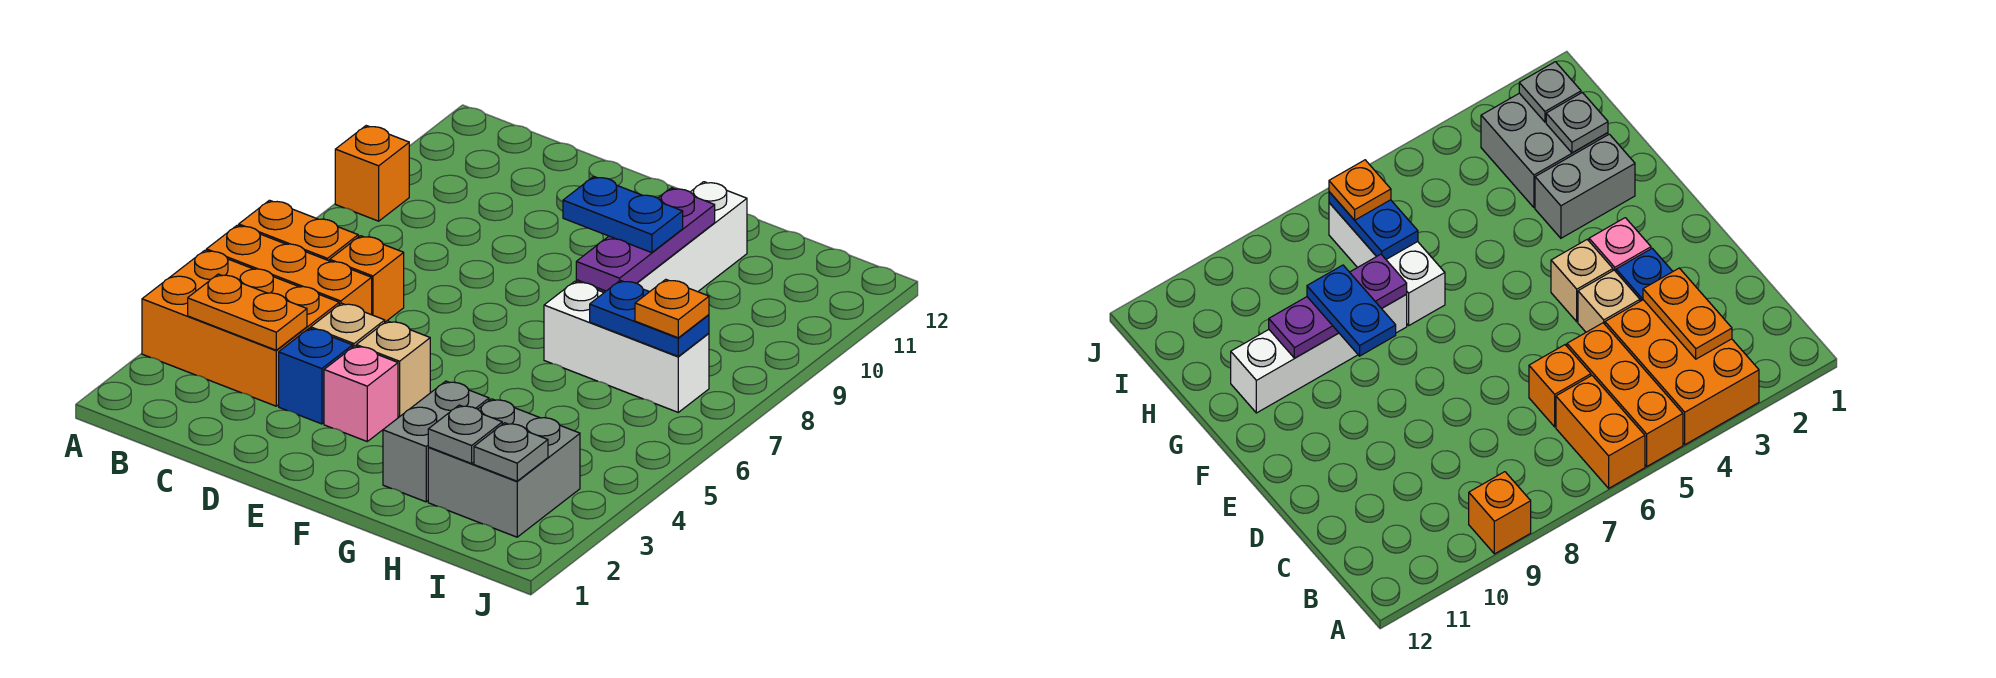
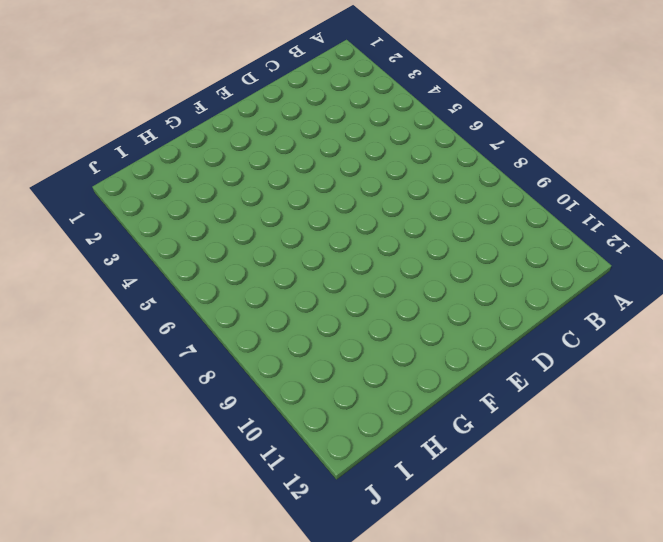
none -> orange brick A3:C4 level 1
none -> orange brick A5:C5 level 1
none -> orange brick A6:B6 level 1

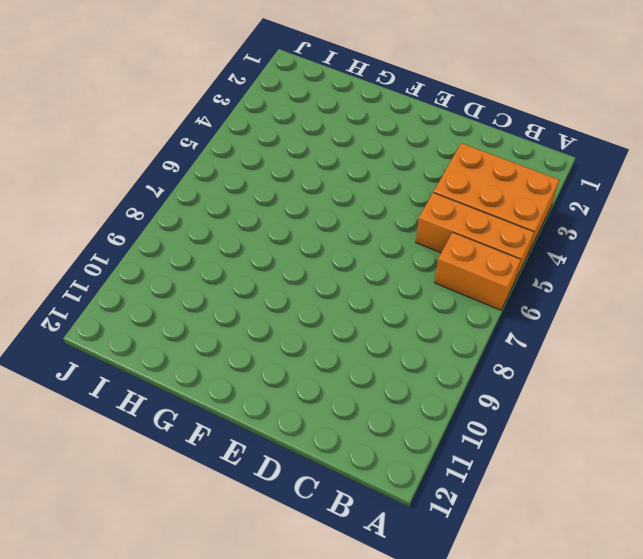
none -> orange brick A9 level 1
none -> orange brick C6 level 1
none -> blue brick D3 level 1

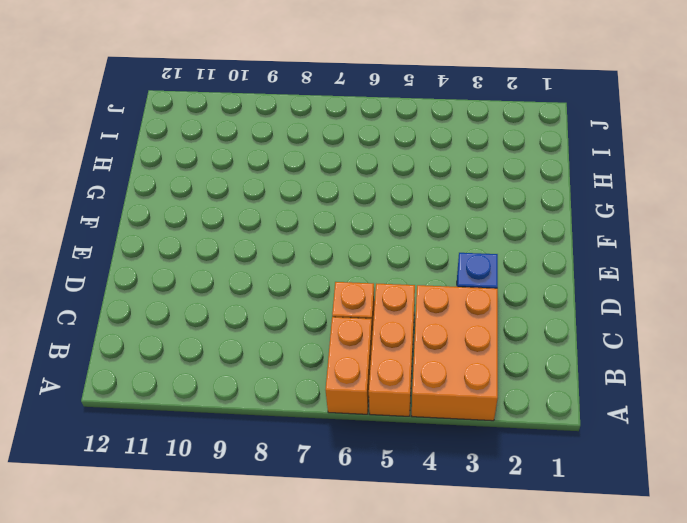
none -> orange brick A9 level 1
none -> tan brick D4 level 1
none -> pink brick E3 level 1

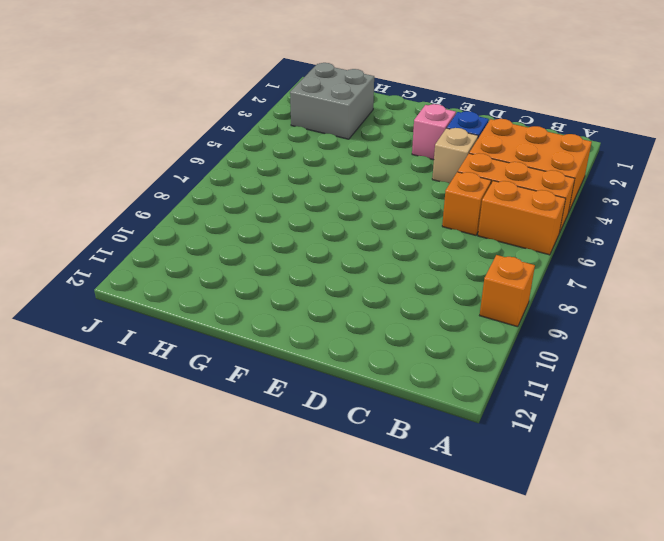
none -> tan brick E4 level 1
none -> grey brick G2:G3 level 1
none -> white brick G7:I7 level 1

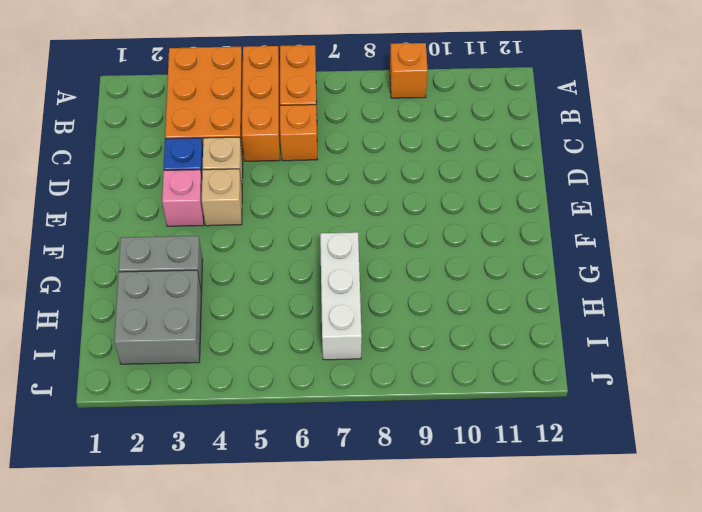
none -> white brick G8:G11 level 1
none -> orange plate B3:C3 level 2
none -> purple plate G8:G10 level 2

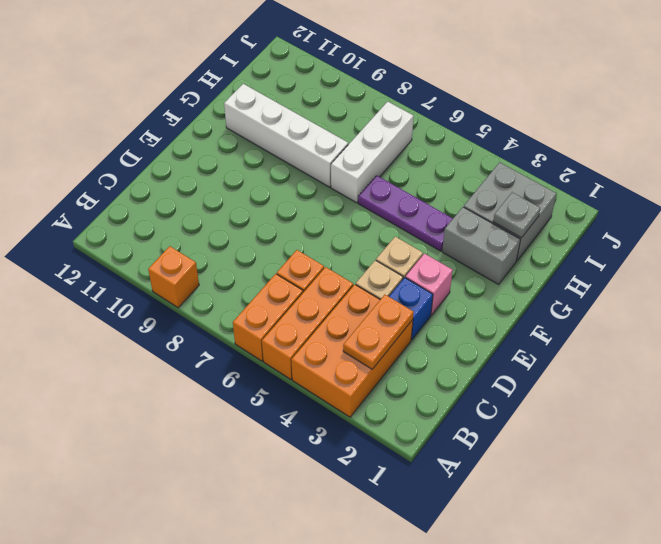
purple plate G4:G6 level 1 -> purple plate G8:G10 level 2
none -> blue plate H7:I7 level 2
none -> grey plate I2 level 2
none -> blue plate F9:G9 level 3

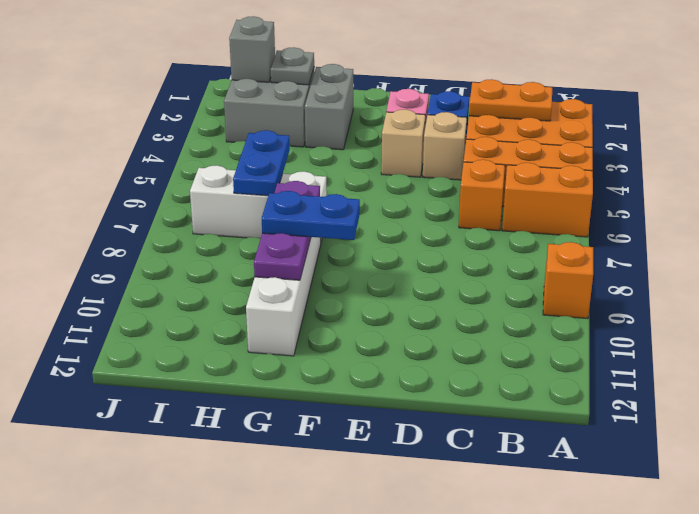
blue plate H6:H7 level 2 -> blue plate H7:I7 level 2
grey brick I2 level 2 -> grey plate I2 level 2
none -> orange plate I7 level 3

